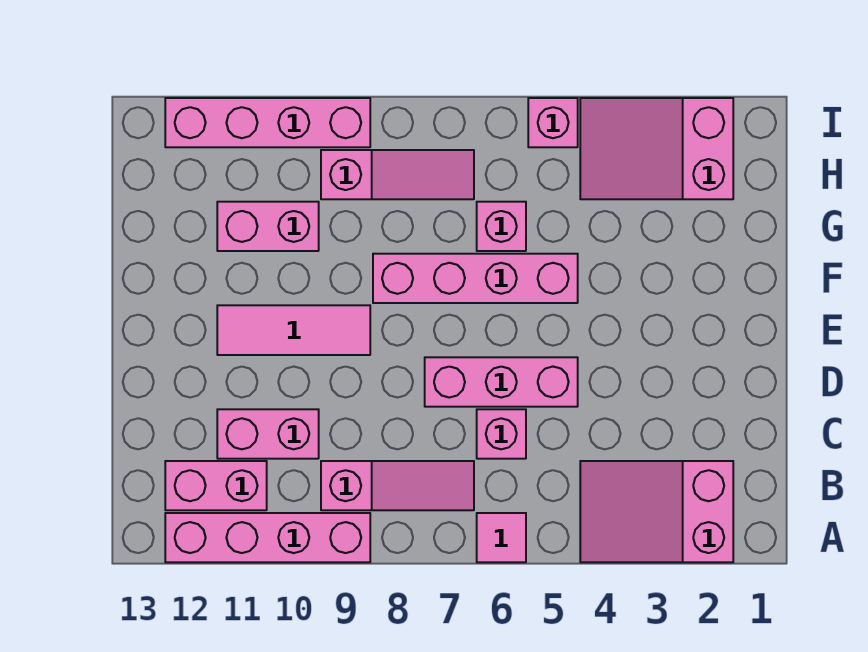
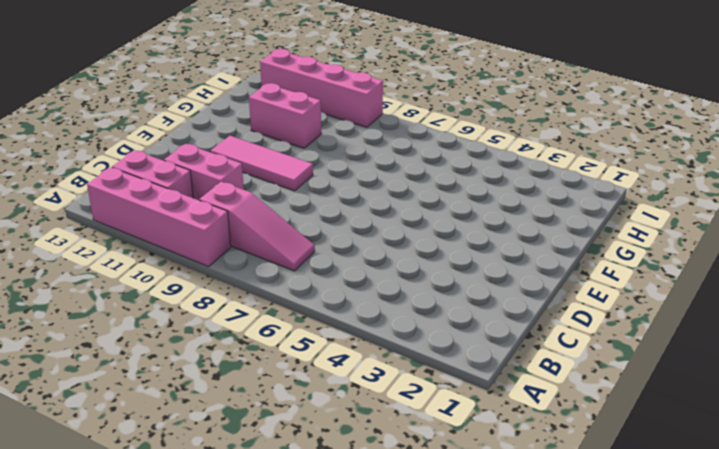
none -> pink slope A2:B4 level 1 top 2
none -> pink tile A6 level 1
none -> pink brick C6 level 1

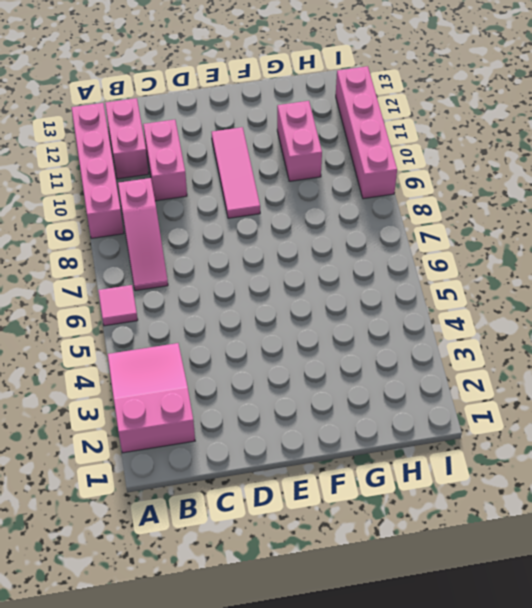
none -> pink brick C6 level 1
none -> pink brick D5:D7 level 1
none -> pink brick F5:F8 level 1

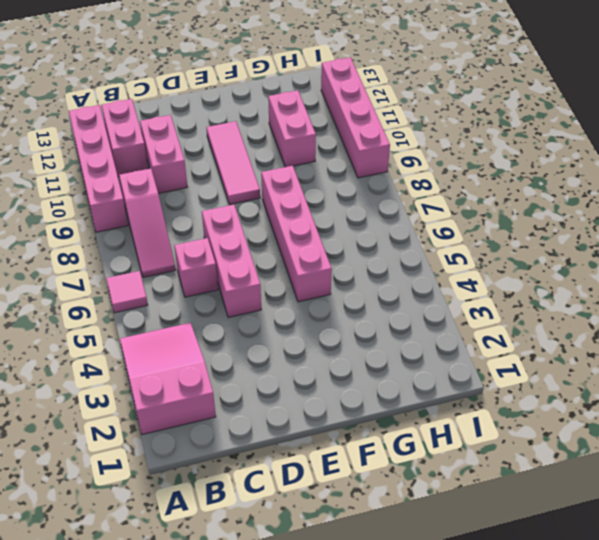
none -> pink brick G6 level 1
none -> pink slope H2:I4 level 1 top 2
none -> pink slope H7:H9 level 1 top 9

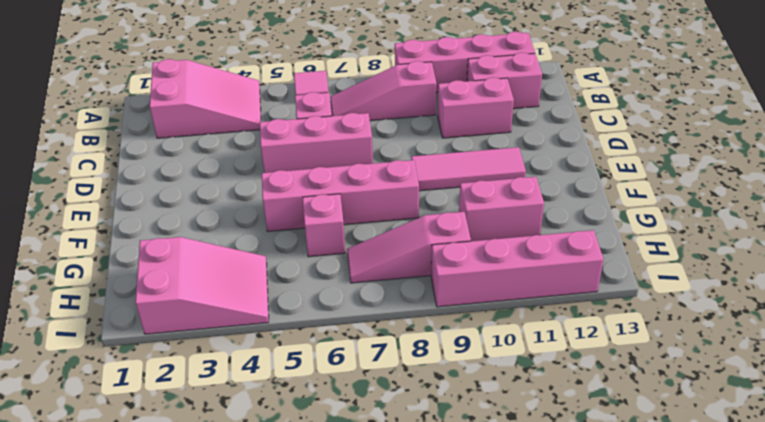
none -> pink brick I5 level 1

